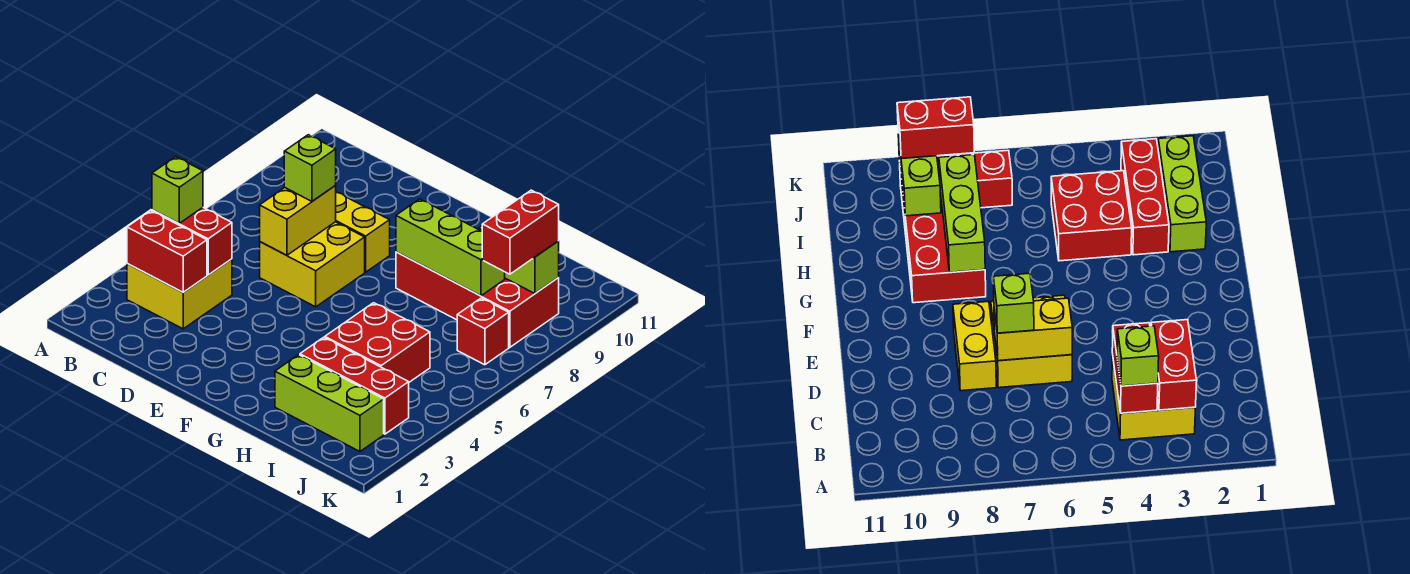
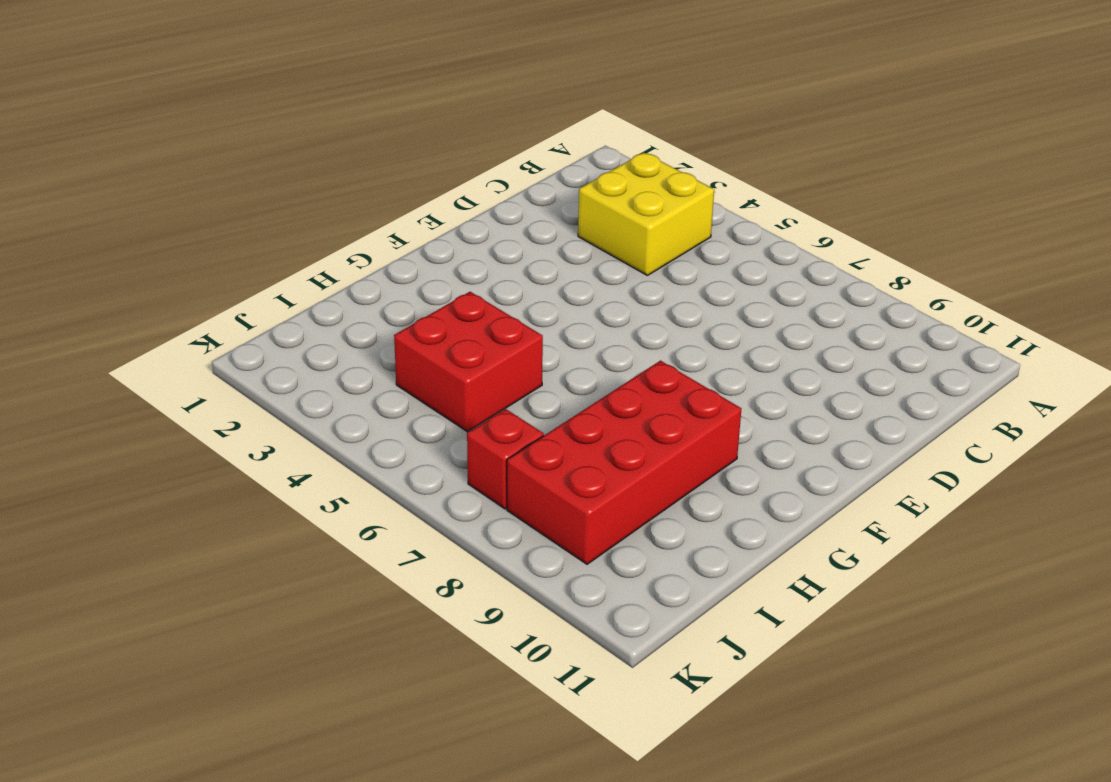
none -> yellow brick D6:E7 level 1
none -> yellow brick D8:E8 level 1
none -> lime brick H2:J2 level 1

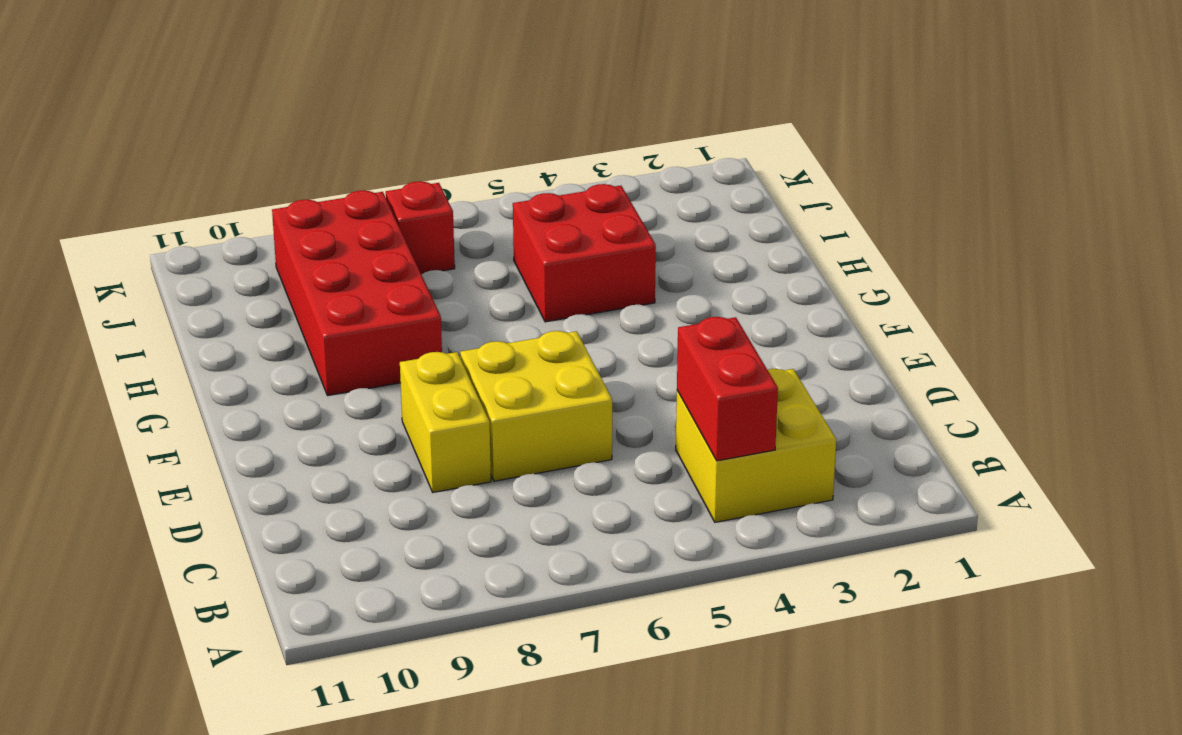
none -> lime brick H2:J2 level 1
none -> red brick H3:J3 level 1
none -> red brick B3:C3 level 2

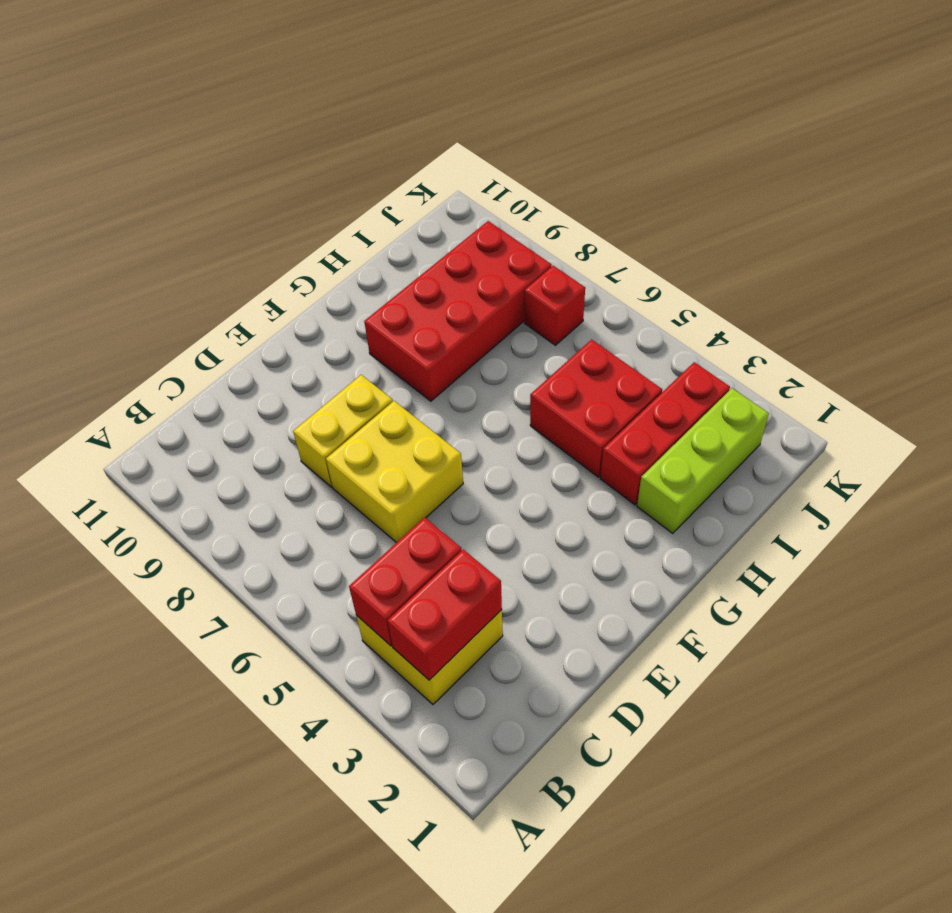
none -> yellow brick D6:D7 level 2
none -> lime brick G8:I8 level 2
none -> lime brick I9:J9 level 2

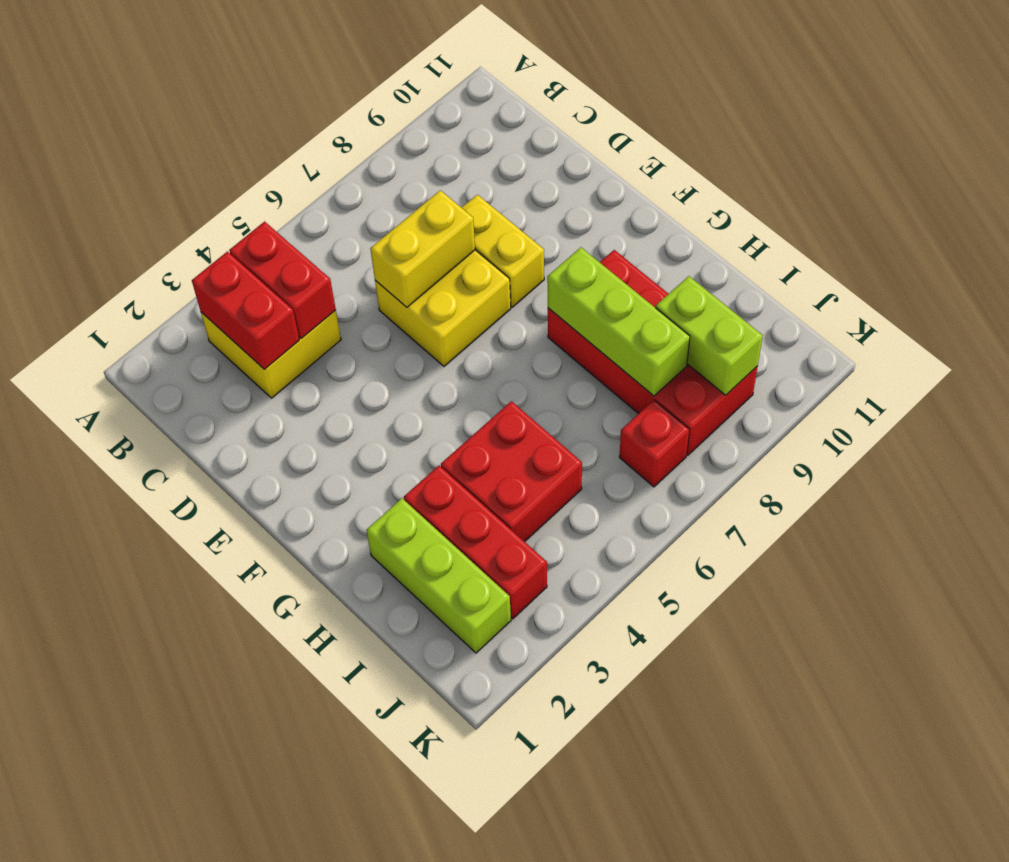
none -> lime brick B4 level 3
none -> lime brick D7 level 3
none -> red brick J8:J9 level 3

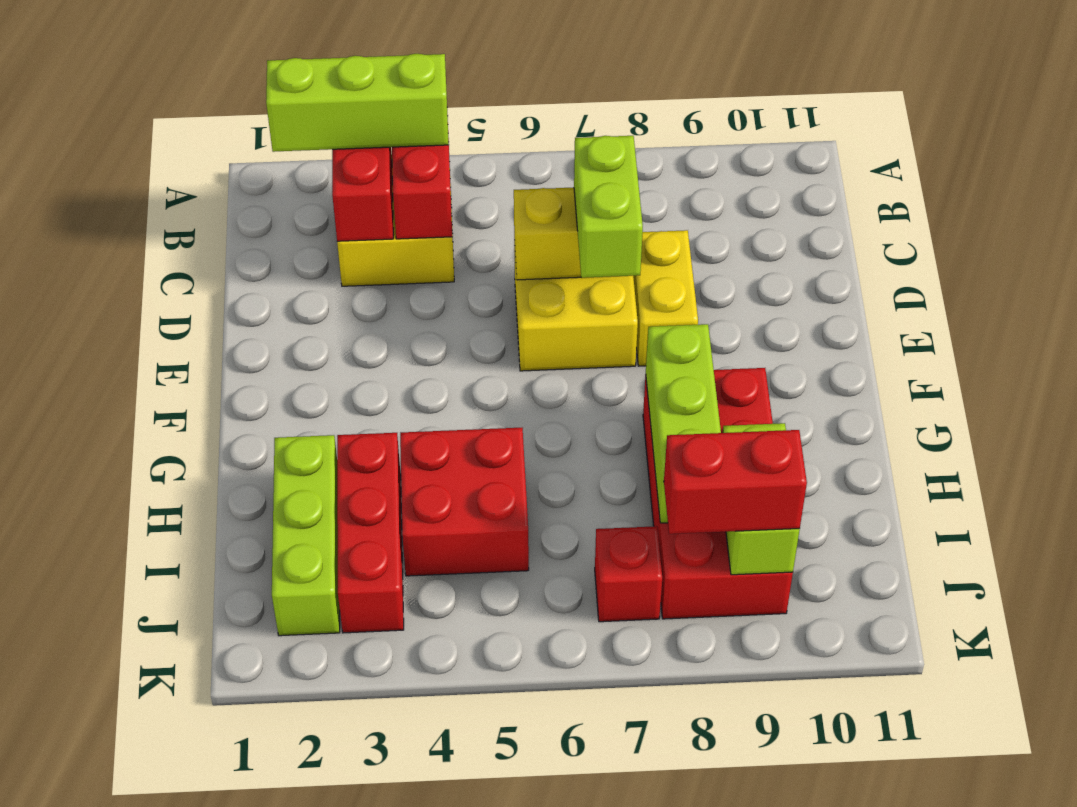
lime brick B2:B4 level 3 -> lime brick B4 level 3
lime brick D7:E7 level 3 -> lime brick D7 level 3

